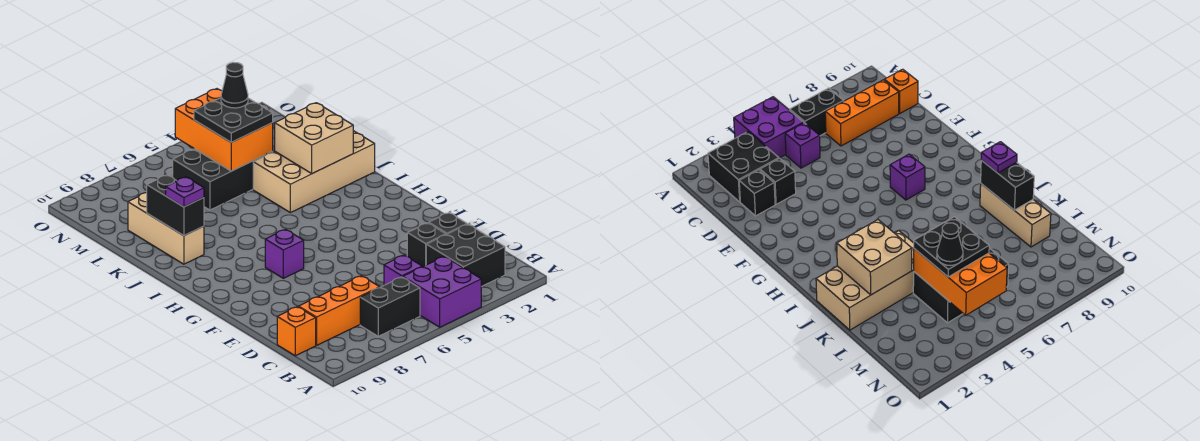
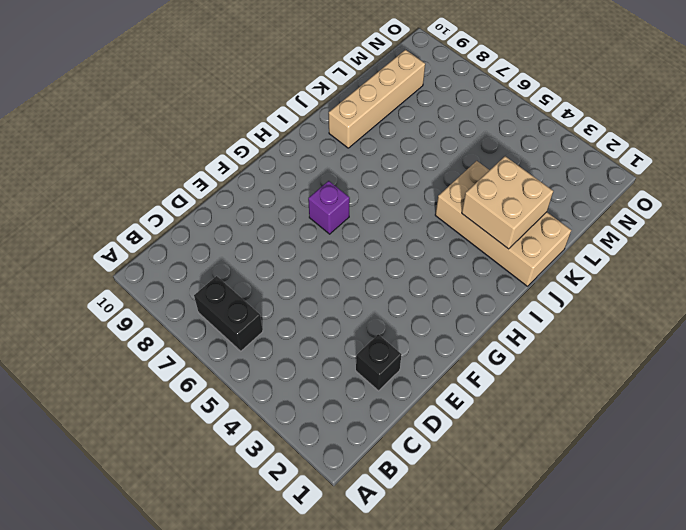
tan brick J9:M9 level 1 -> tan brick J9:L9 level 1
none -> purple brick A4:B5 level 1
none -> black brick B2:C3 level 1
none -> purple brick C5 level 1

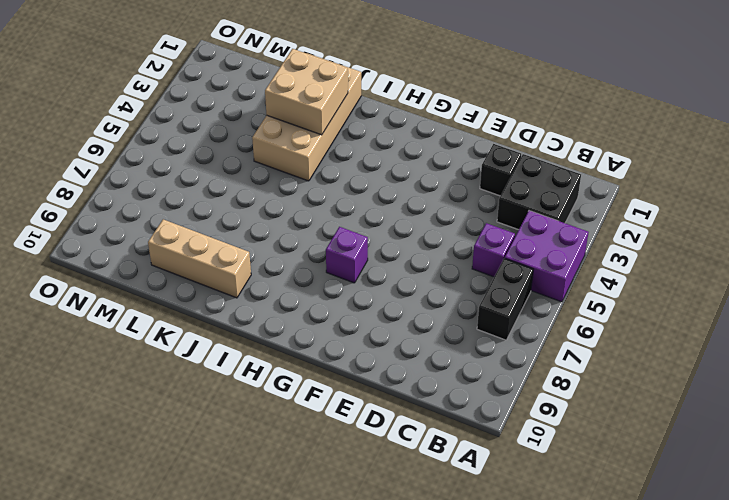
none -> orange brick C7:C9 level 1
none -> orange brick C10 level 1
none -> black brick D3 level 1

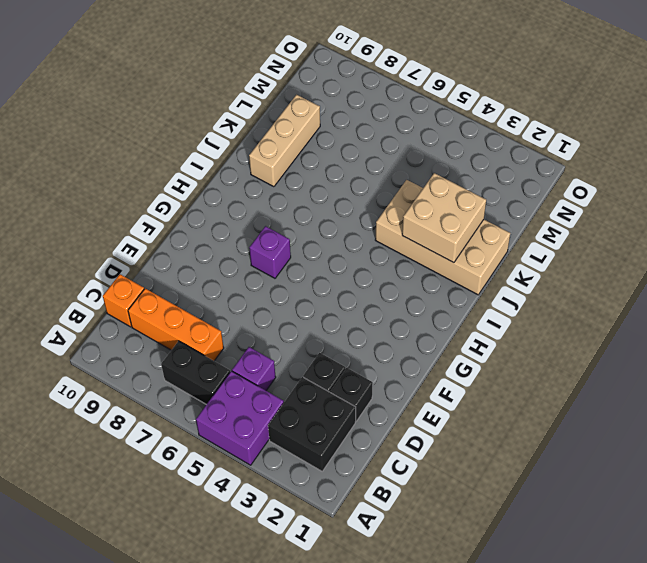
none -> black brick L4:M6 level 1
none -> black brick J9:K9 level 2
none -> orange brick L4:N5 level 2

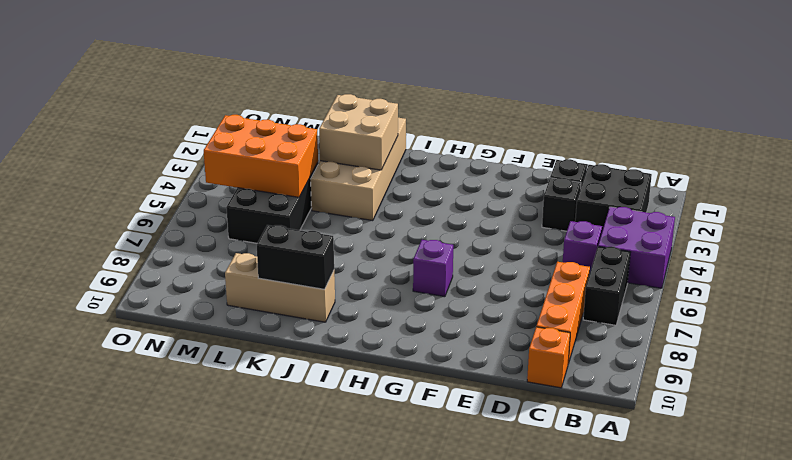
none -> purple plate J9 level 3
none -> black plate L4:M5 level 3
none -> black cone M4 level 4

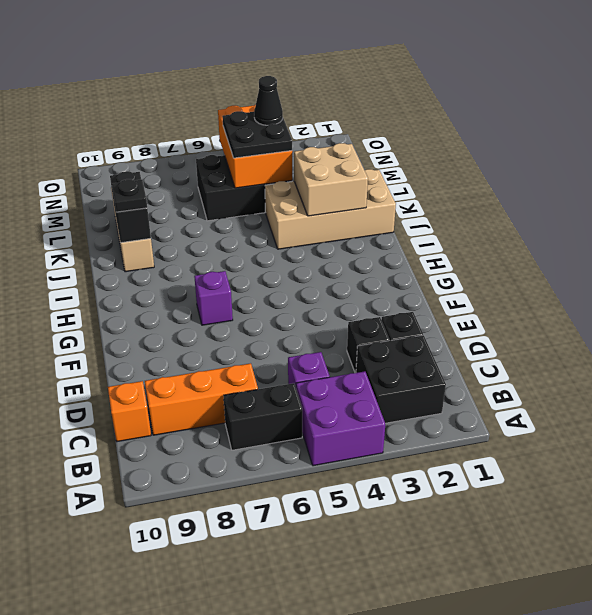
black plate J9 level 3 -> purple plate J9 level 3

